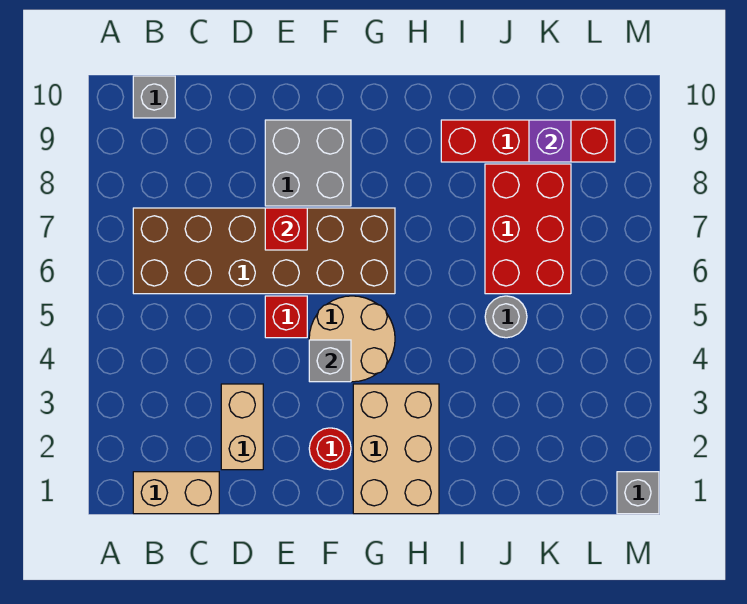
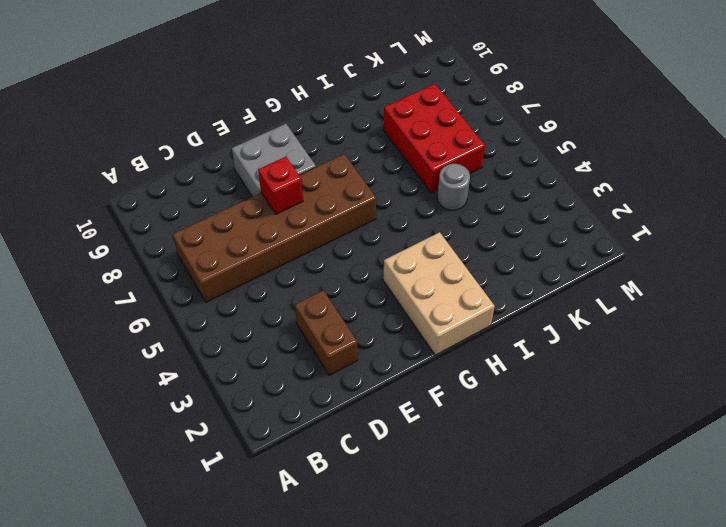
brown brick D2:D3 level 1 -> tan brick D2:D3 level 1
none -> tan brick B1:C1 level 1
none -> grey brick B10 level 1
none -> red brick E5 level 1

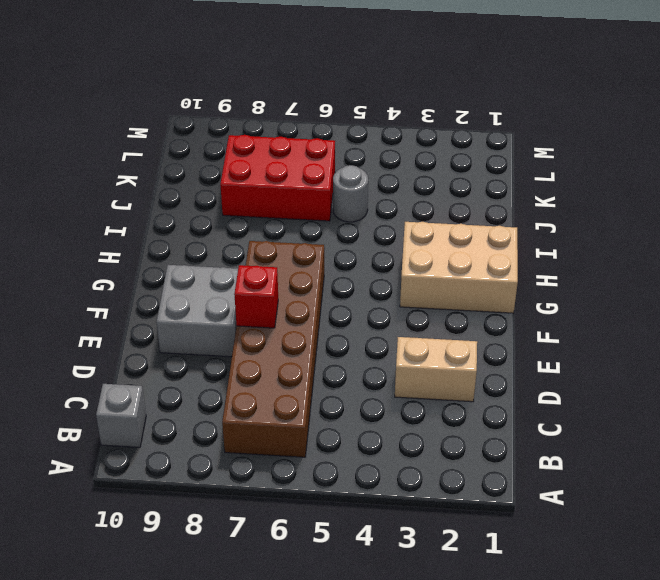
none -> tan brick B1:C1 level 1
none -> red brick E5 level 1
none -> red round brick F2 level 1

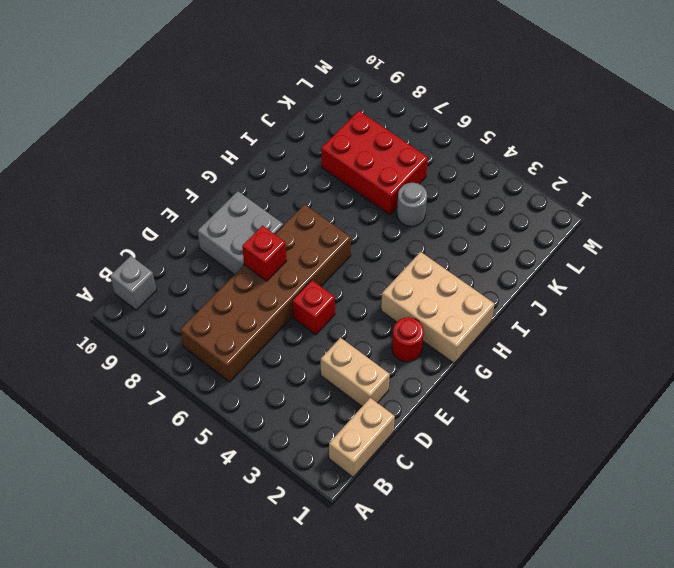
none -> tan round brick F4:G5 level 1
none -> red brick I9:L9 level 1
none -> grey brick M1 level 1

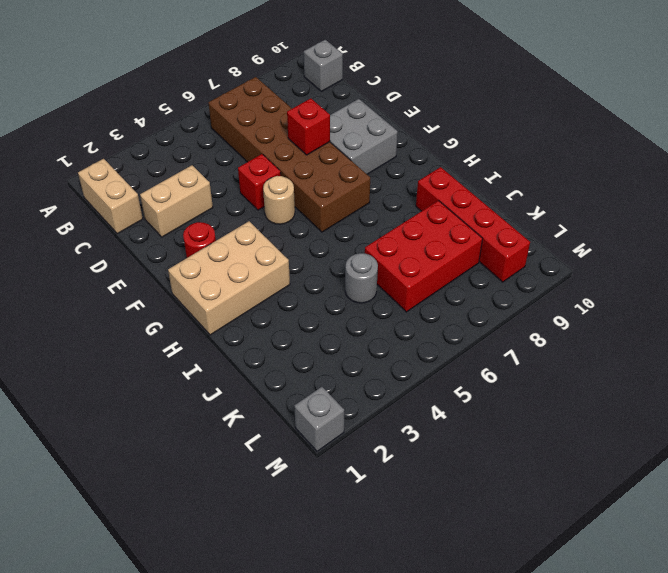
tan round brick F5 level 1 -> tan round brick F4:G5 level 1
none -> grey brick F4 level 2
none -> purple brick K9 level 2

